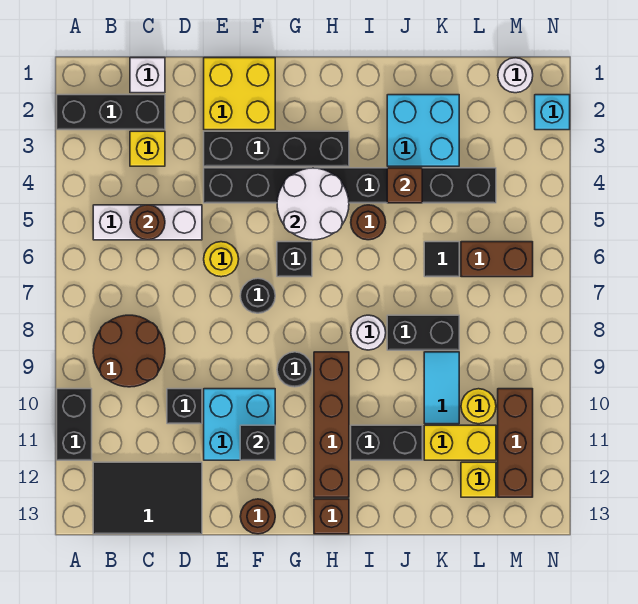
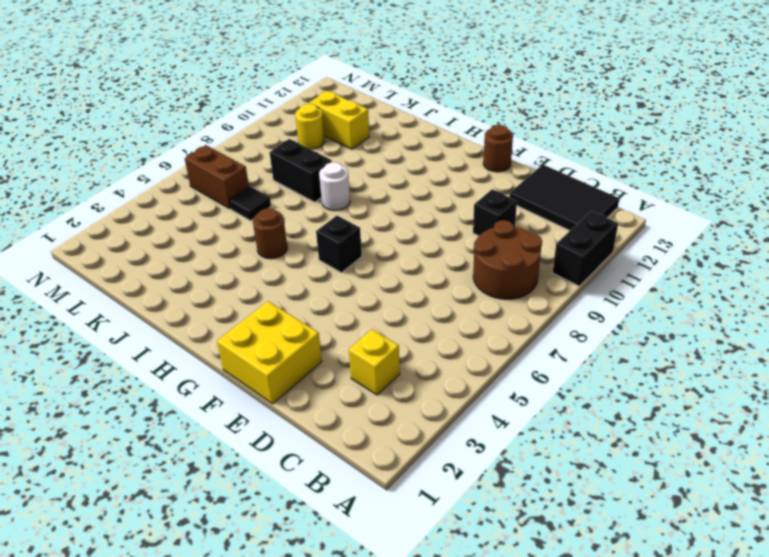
none -> black brick A2:C2 level 1
none -> white brick B5:D5 level 1
none -> white brick C1 level 1
none -> black brick E3:H3 level 1

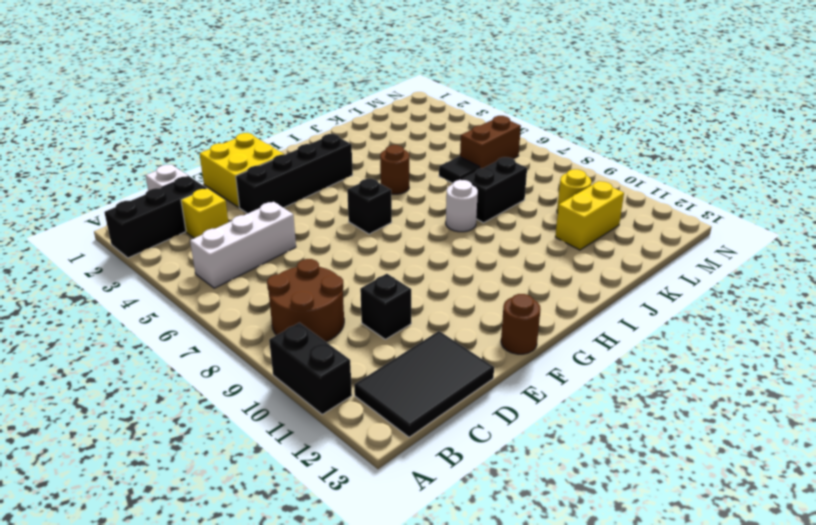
none -> black brick E4:L4 level 1
none -> yellow round brick E6 level 1
none -> cyan brick E10:F11 level 1
none -> black round brick F7 level 1

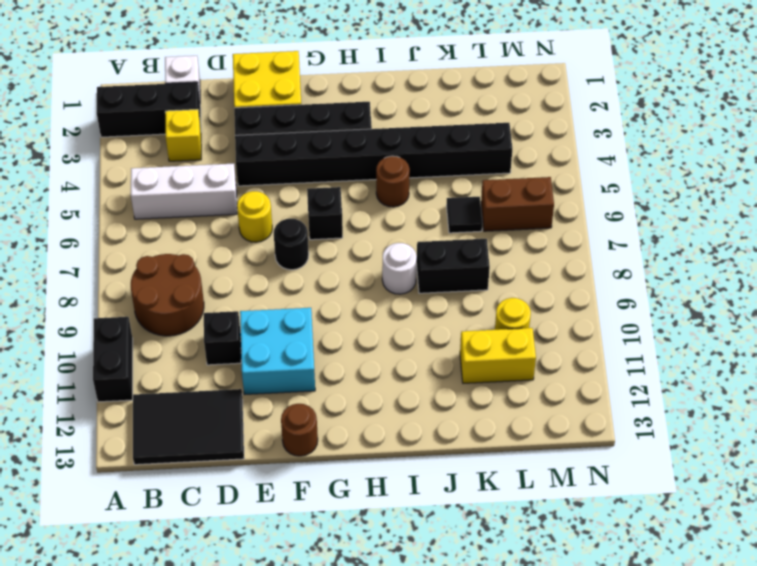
none -> black round brick G9 level 1
none -> brown brick H9:H12 level 1
none -> brown brick H13 level 1
none -> black brick I11:J11 level 1

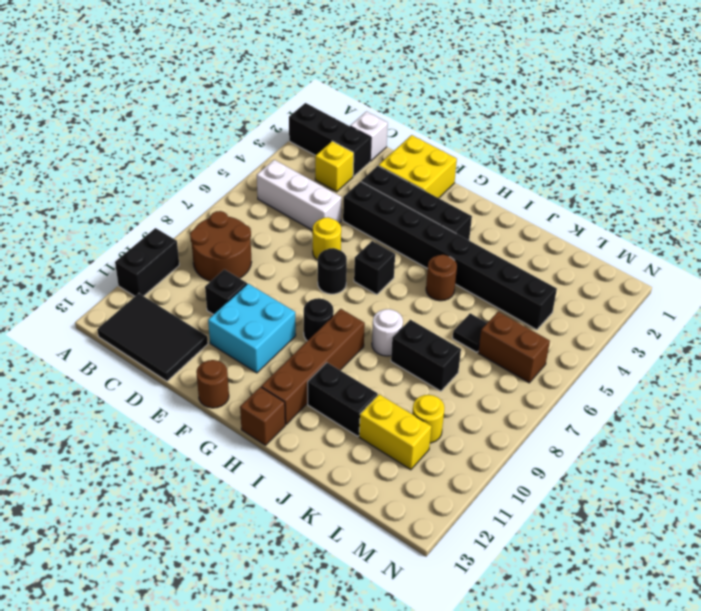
none -> cyan brick J2:K3 level 1
none -> cyan tile K9:K10 level 1
none -> yellow brick L12 level 1
none -> white round brick M1 level 1

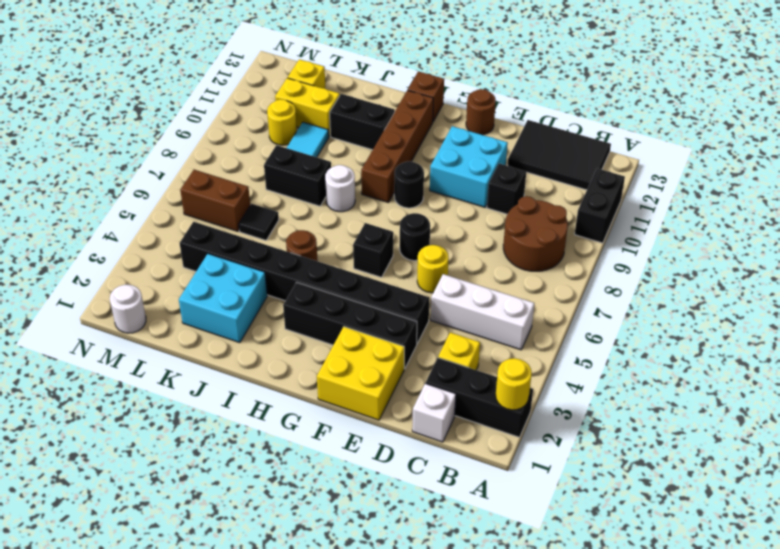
yellow round brick A2 level 2 -> none
none -> brown brick M10:M12 level 1
none -> cyan brick N2 level 1
none -> brown round brick C5 level 2
none -> black brick F11 level 2

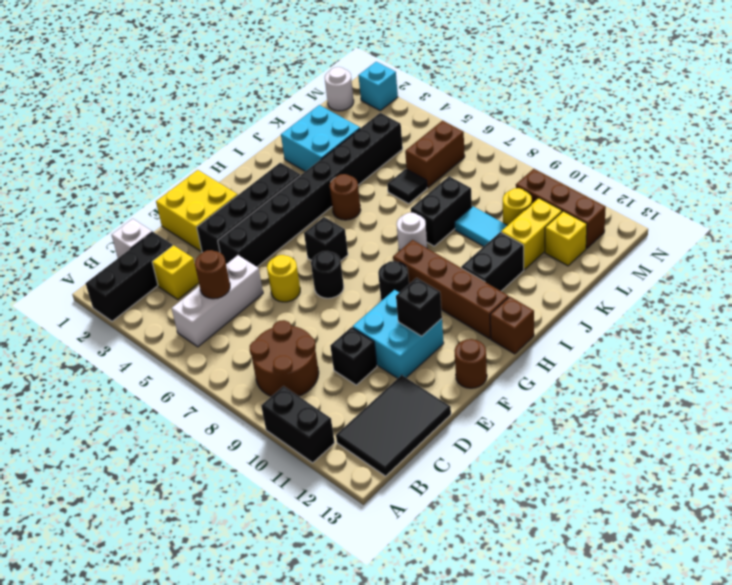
none -> white round brick G4:H5 level 2
none -> brown brick J4 level 2

